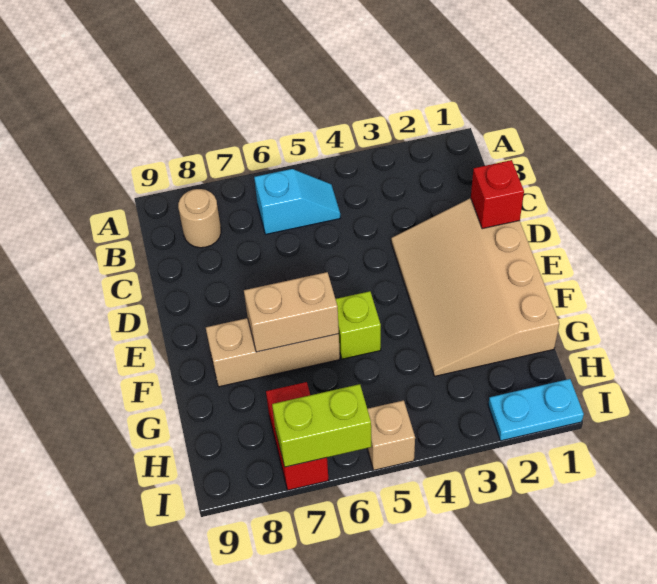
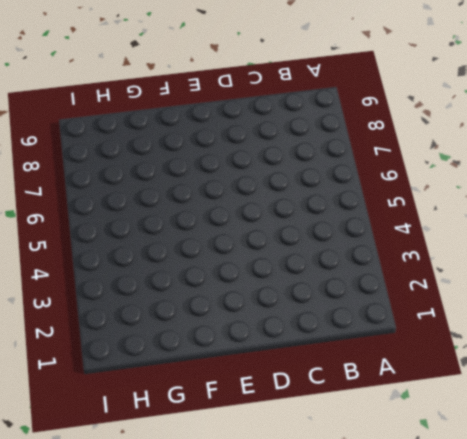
none -> cyan slope B5:B6 level 1 top 6
none -> tan round brick B8 level 1

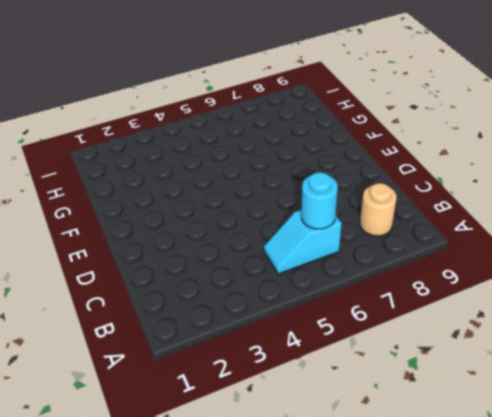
cyan round brick B6 level 2 -> none
none -> tan slope D1:G3 level 1 top 1
none -> lime brick F5 level 1

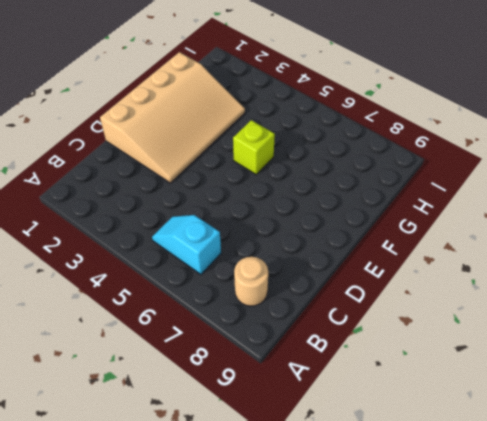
none -> tan brick F6:F8 level 1
none -> red brick H7:I7 level 1

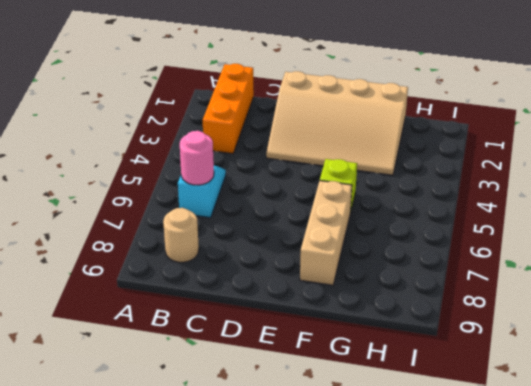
orange brick B1:B3 level 1 -> none
pink round brick B6 level 2 -> none
none -> red brick H7:I7 level 1
none -> cyan plate I1:I2 level 1

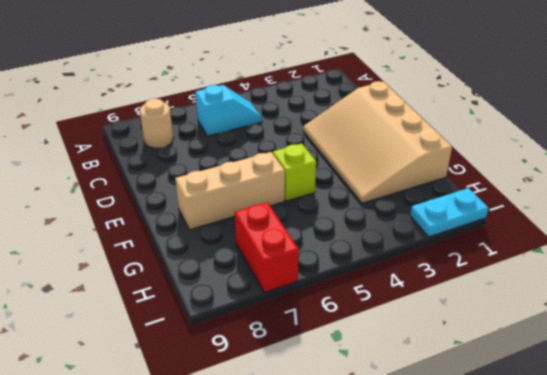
none -> tan brick I5 level 1
none -> red brick D1 level 2

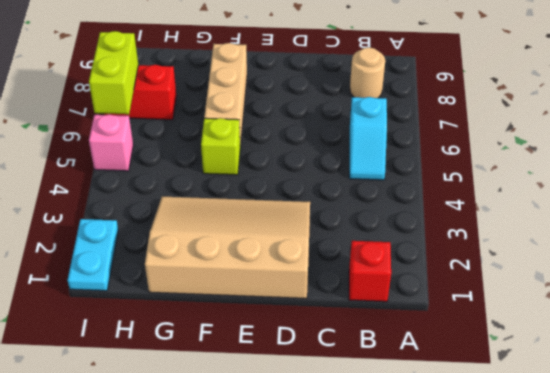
red brick B1 level 1 -> red brick D1 level 2
pink brick I5 level 1 -> tan brick I5 level 1
none -> tan brick F6:F7 level 2

